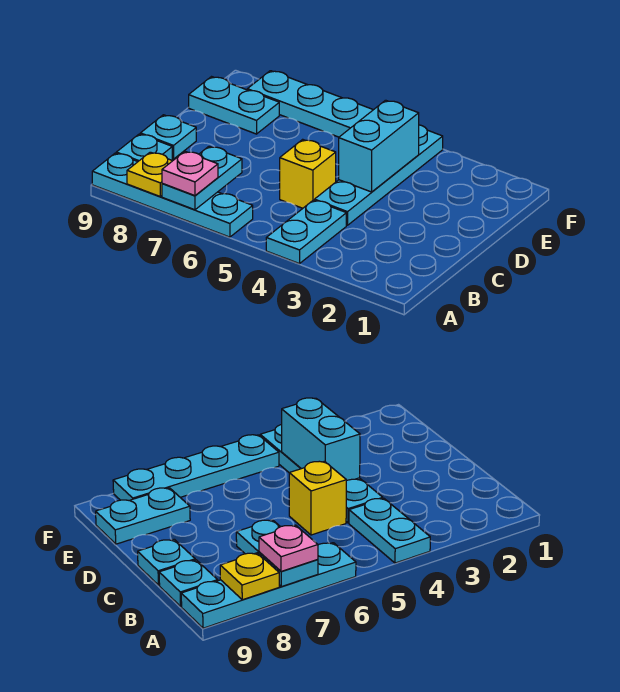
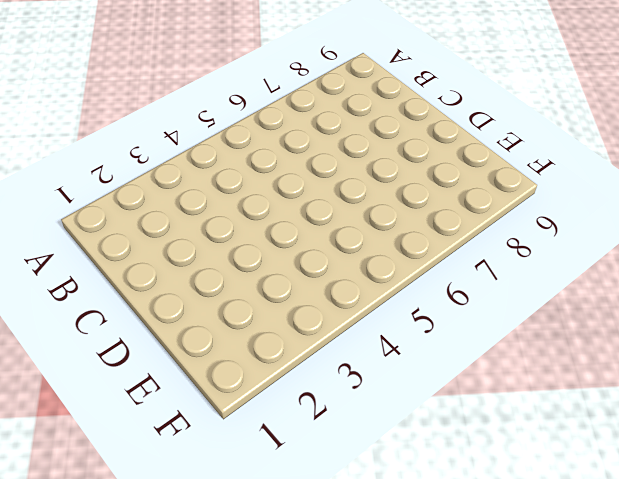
none -> cyan plate A4:B4 level 1
none -> cyan plate A6:A9 level 1
none -> cyan plate B9 level 1

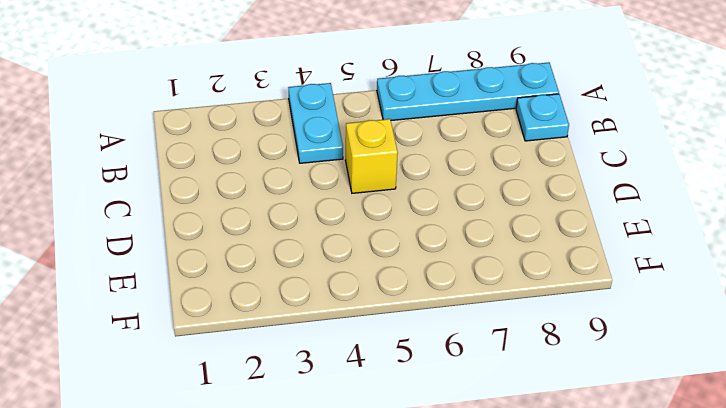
none -> cyan plate C4:F4 level 1
none -> cyan plate C9 level 1
none -> cyan plate E8:E9 level 1

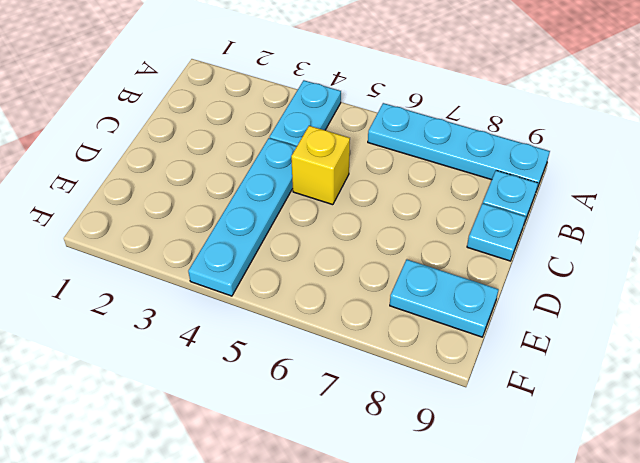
none -> cyan plate F5:F8 level 1
none -> cyan plate A7:B7 level 2
none -> yellow plate A8 level 2

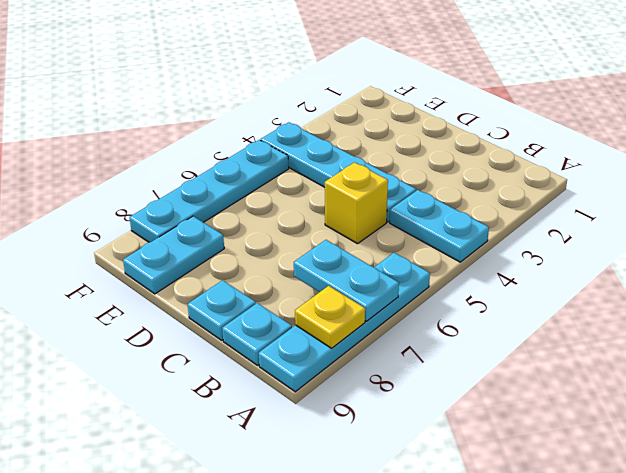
none -> cyan brick D4:E4 level 2
none -> pink plate A7 level 3

